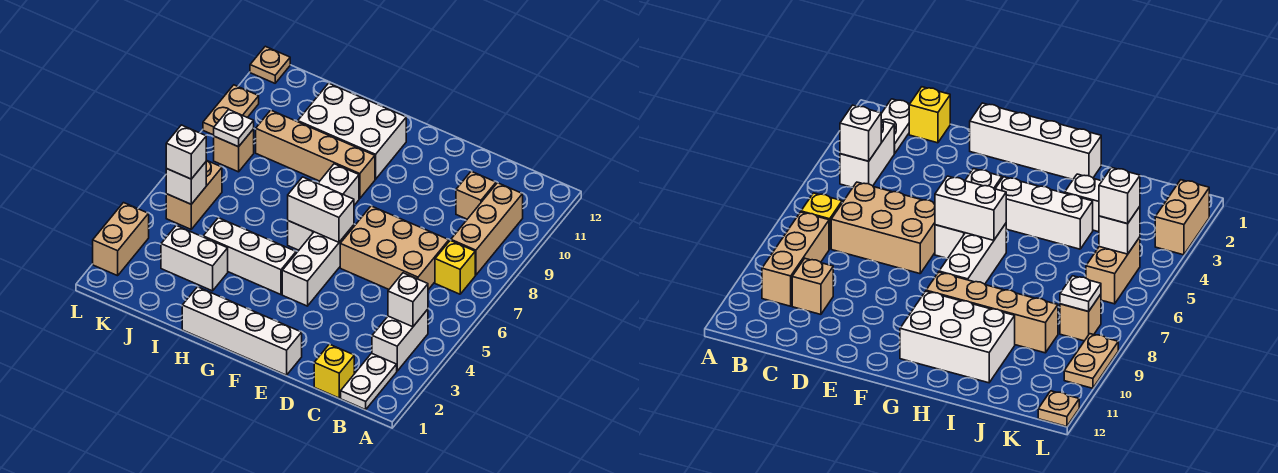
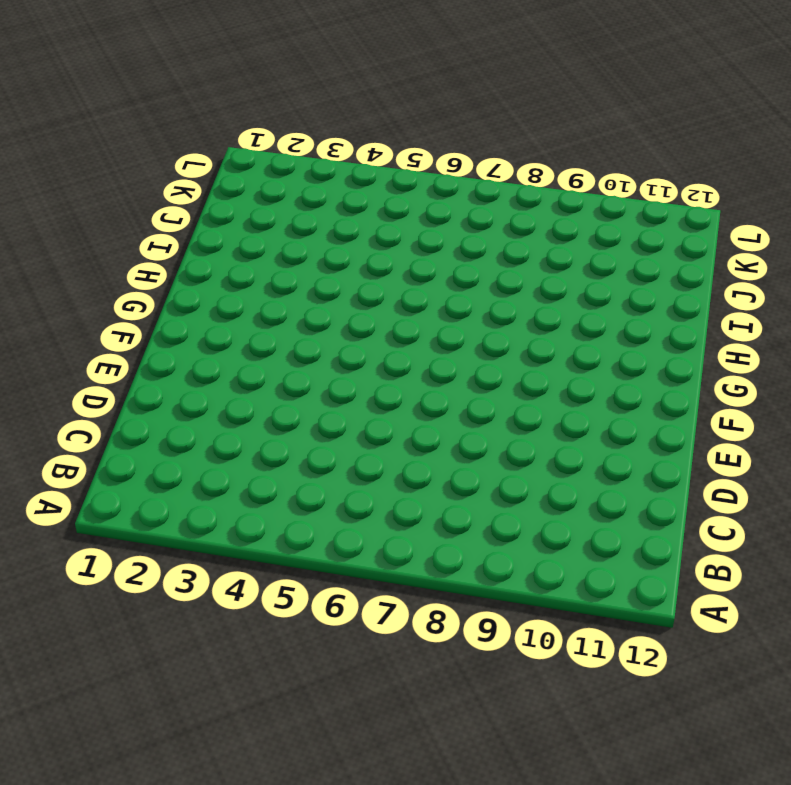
none -> white plate B1:B2 level 1
none -> white brick B3:B4 level 1
none -> yellow brick B7 level 1

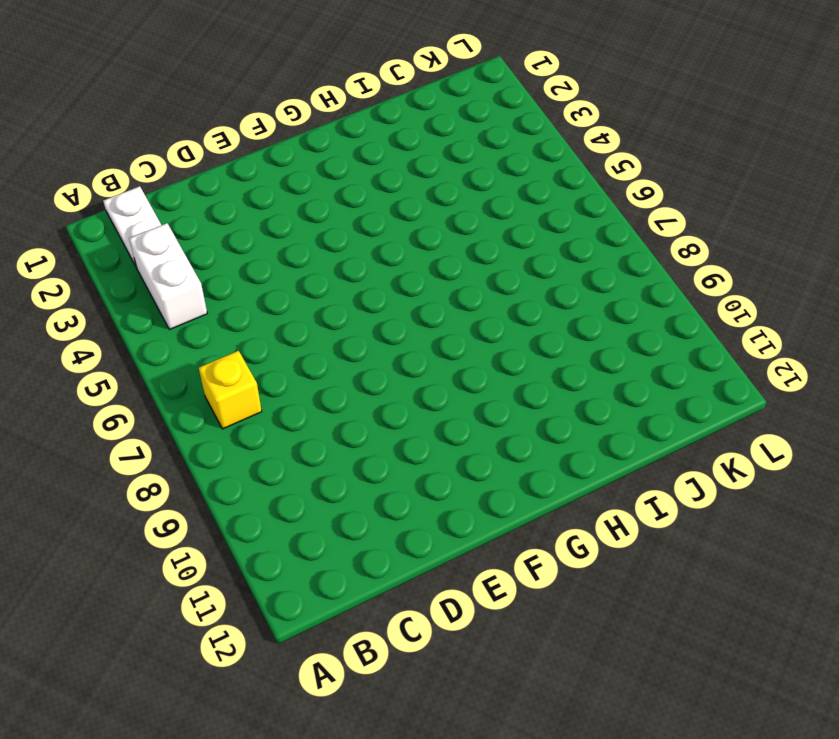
none -> tan brick B8:B10 level 1
none -> yellow brick C1 level 1
none -> tan brick C6:E7 level 1

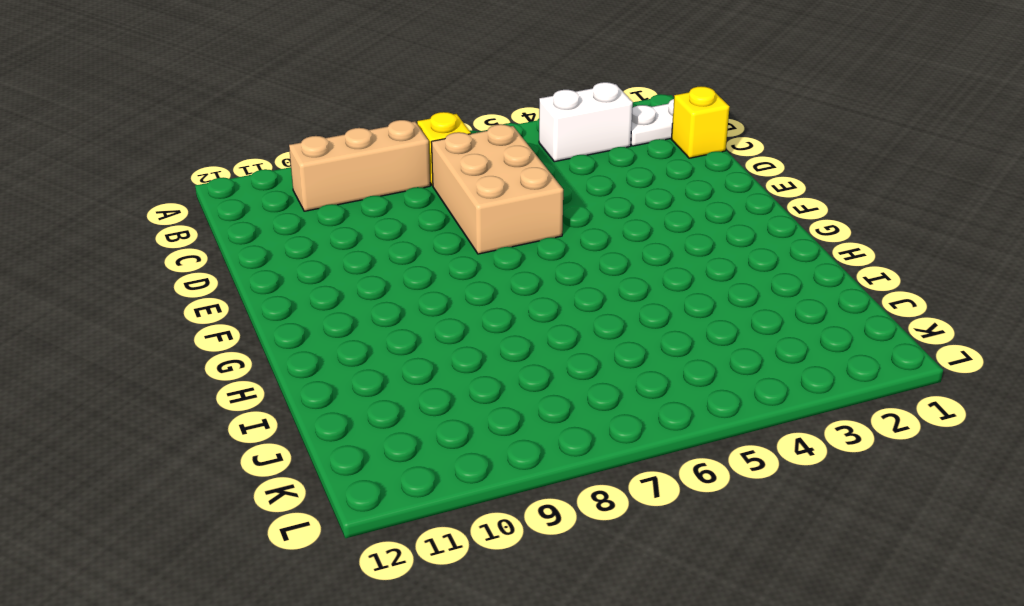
none -> tan brick C10 level 1
none -> white brick E1:H1 level 1
none -> white brick F4:F6 level 1

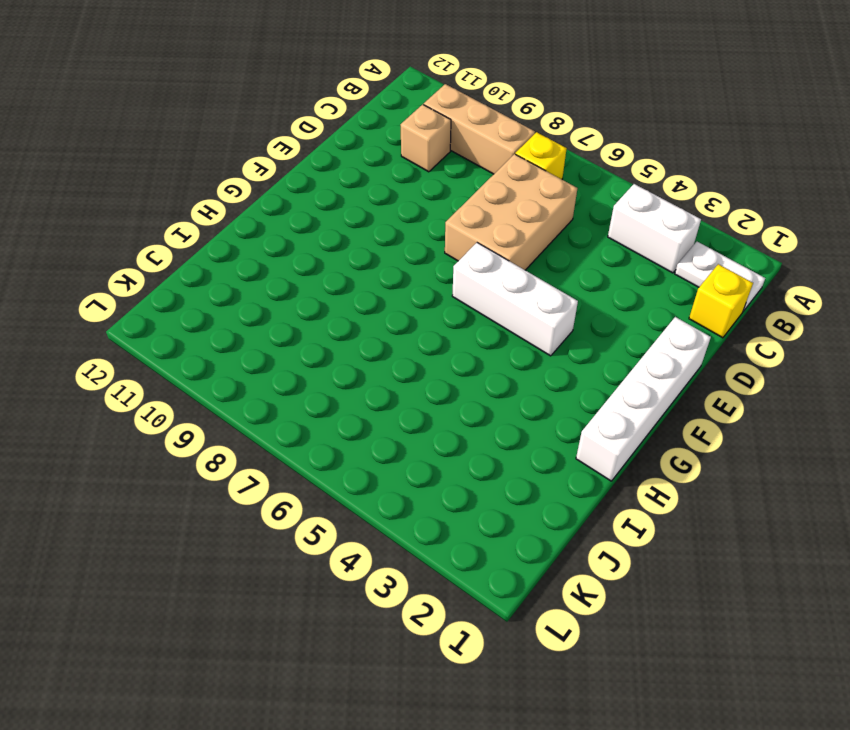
none -> white brick G4:I4 level 1
none -> white brick G6:G8 level 1
none -> tan brick G9:J9 level 1

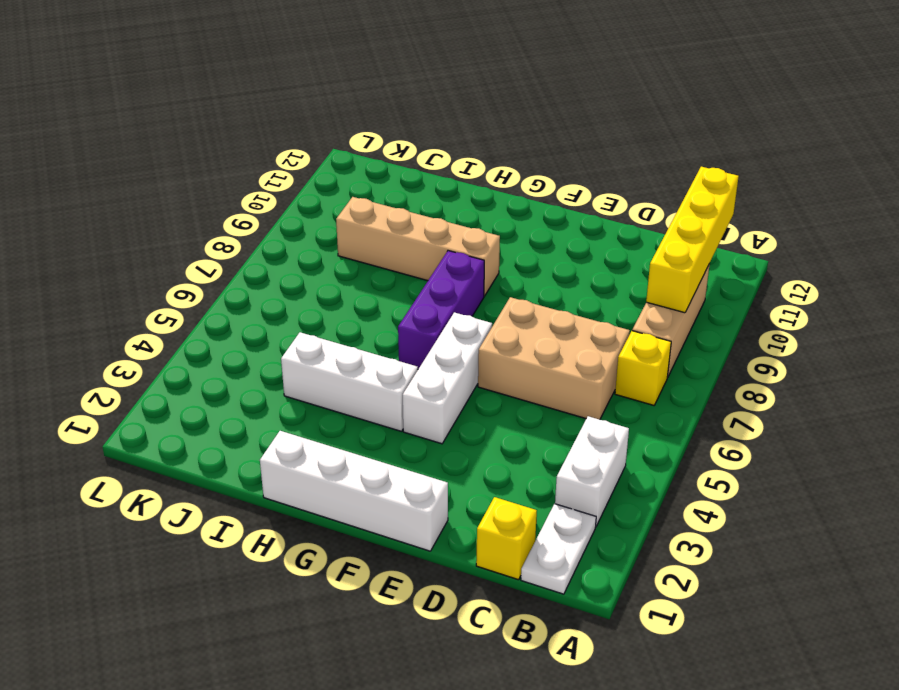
yellow brick B9:B12 level 2 -> none
purple brick G6:G8 level 1 -> white brick G6:G8 level 1
none -> tan brick C10 level 1
none -> white brick G10:I11 level 1
none -> white brick I3:J3 level 1

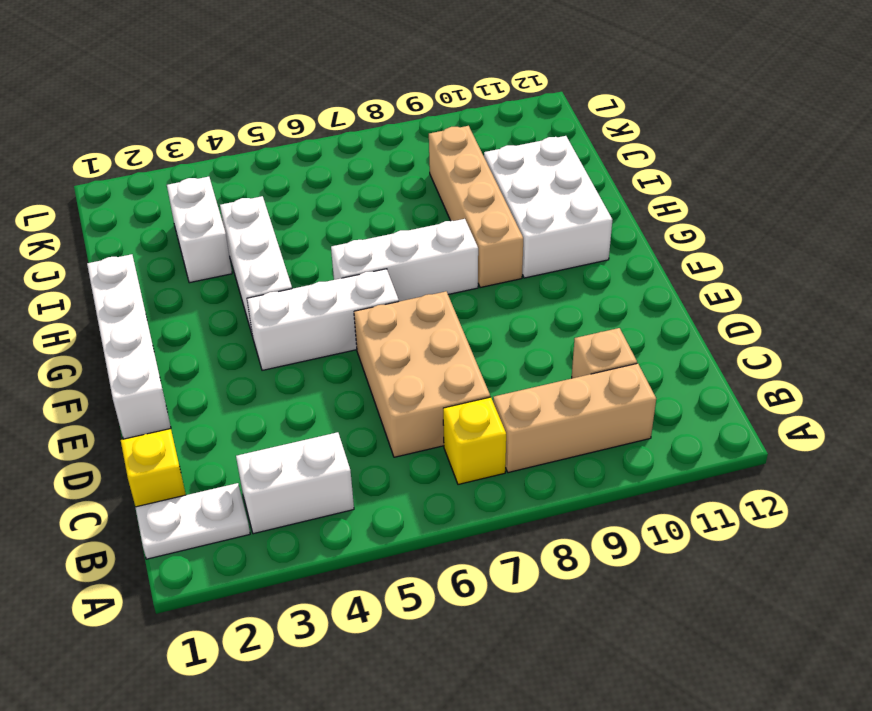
none -> tan brick K5:K6 level 1
none -> tan brick K8 level 1
none -> tan brick L2:L3 level 1

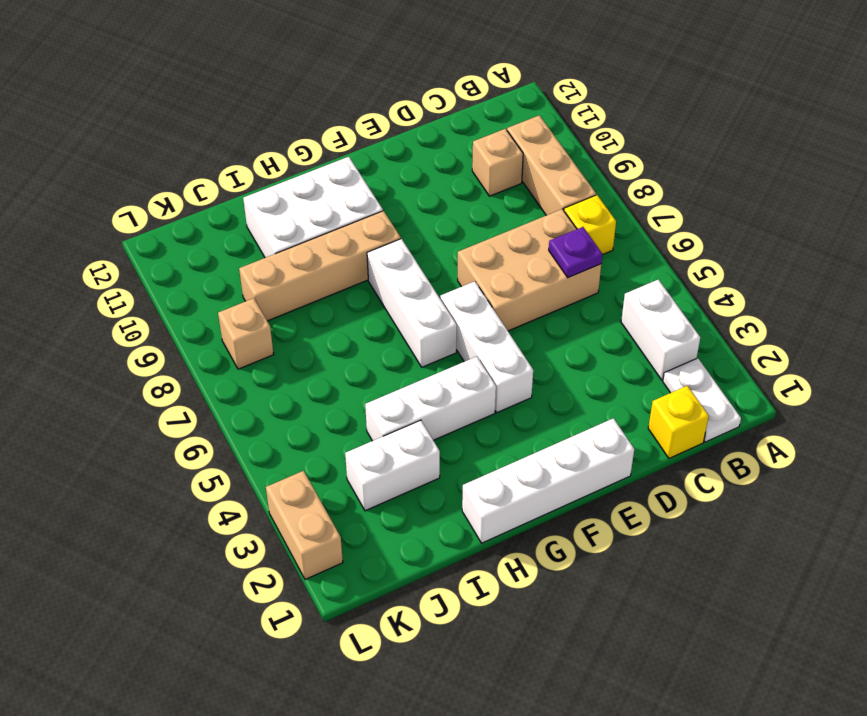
purple plate C6 level 2 -> none
none -> tan brick K5:K6 level 1
none -> tan plate L9:L10 level 1
none -> tan plate L12 level 1

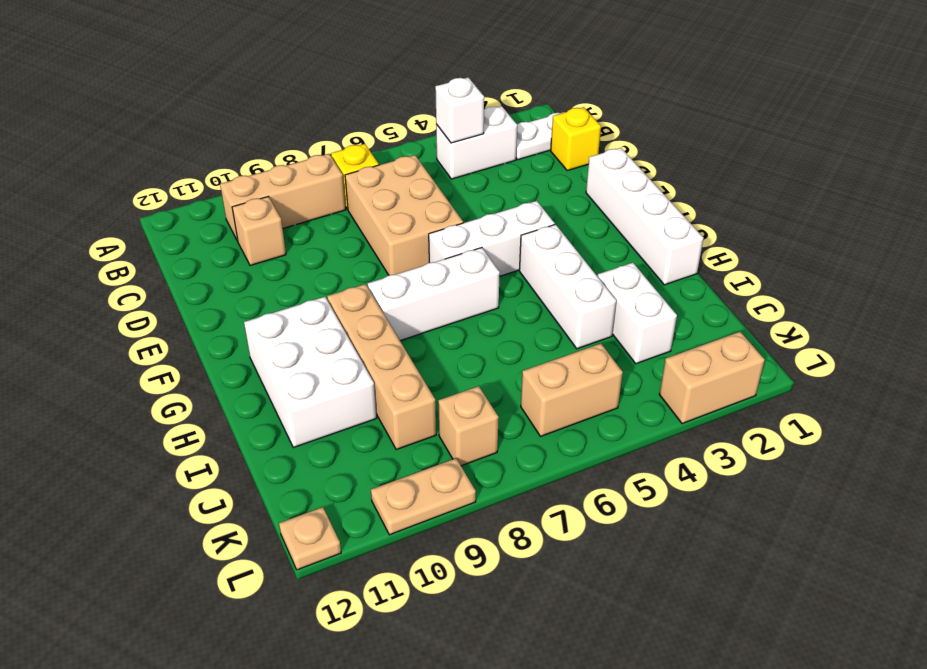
none -> white brick F6:G6 level 2
none -> white brick K5 level 2
none -> white plate K8 level 2

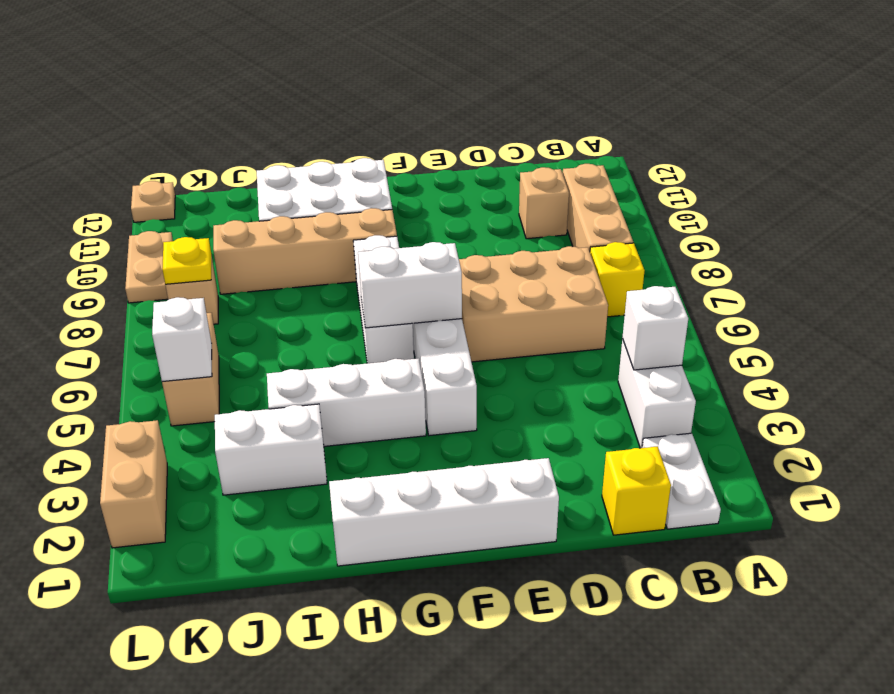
yellow plate K8 level 2 -> white plate K8 level 2
none -> white brick K5 level 3

